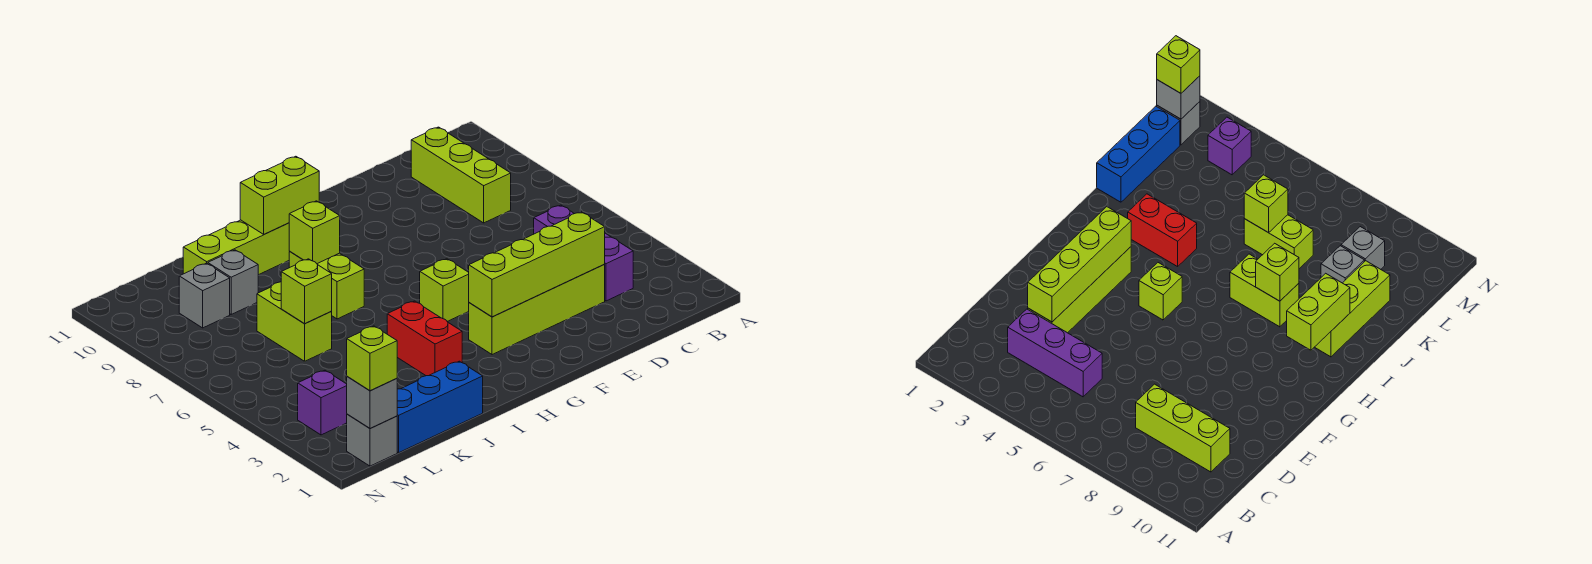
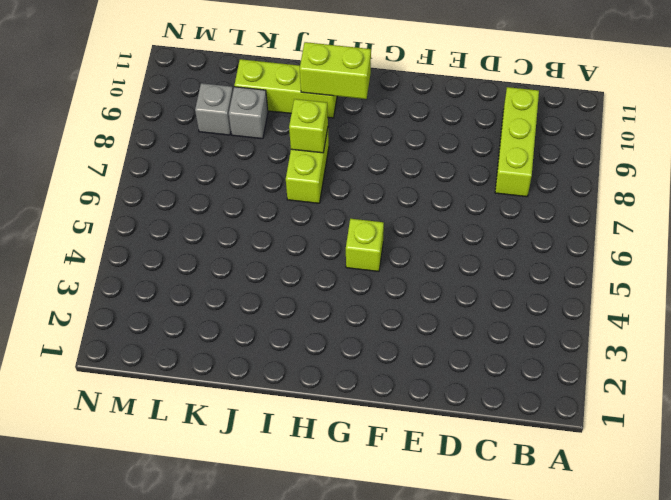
none -> purple brick C3:C5 level 1
none -> lime brick D3:G3 level 1
none -> red brick I3:I4 level 1

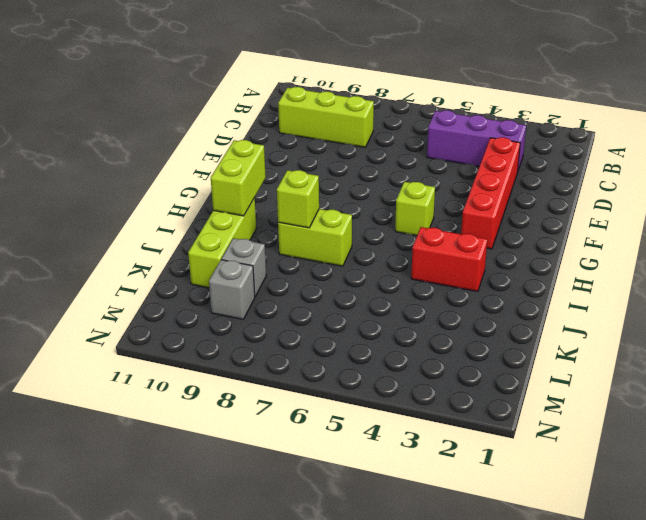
red brick D3:G3 level 1 -> lime brick D3:G3 level 1
none -> blue brick J1:L1 level 1
none -> lime brick K6:K7 level 1
none -> grey brick M1 level 1

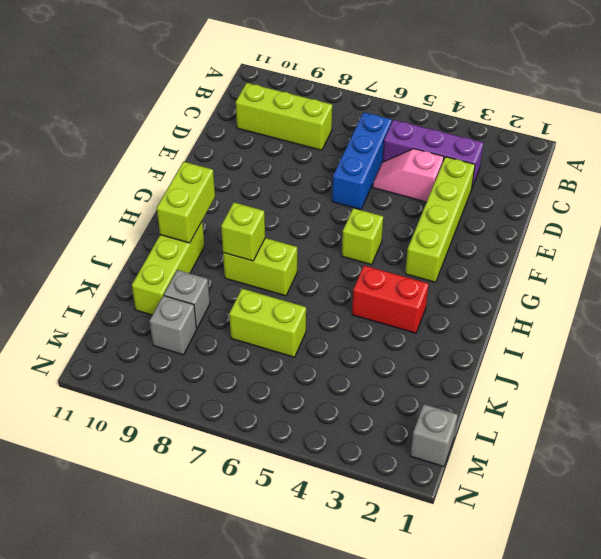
blue brick C6:E6 level 1 -> blue brick J1:L1 level 1
pink slope D4:D5 level 1 top 4 -> none
none -> purple brick M3 level 1
none -> lime brick D3:G3 level 2
none -> lime brick K6 level 2

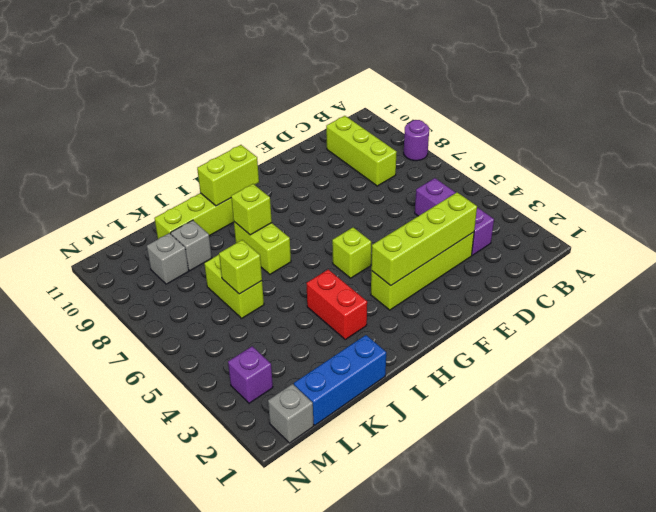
purple round brick A8 level 1 -> none
none -> grey brick M1 level 2
none -> lime brick M1 level 3

